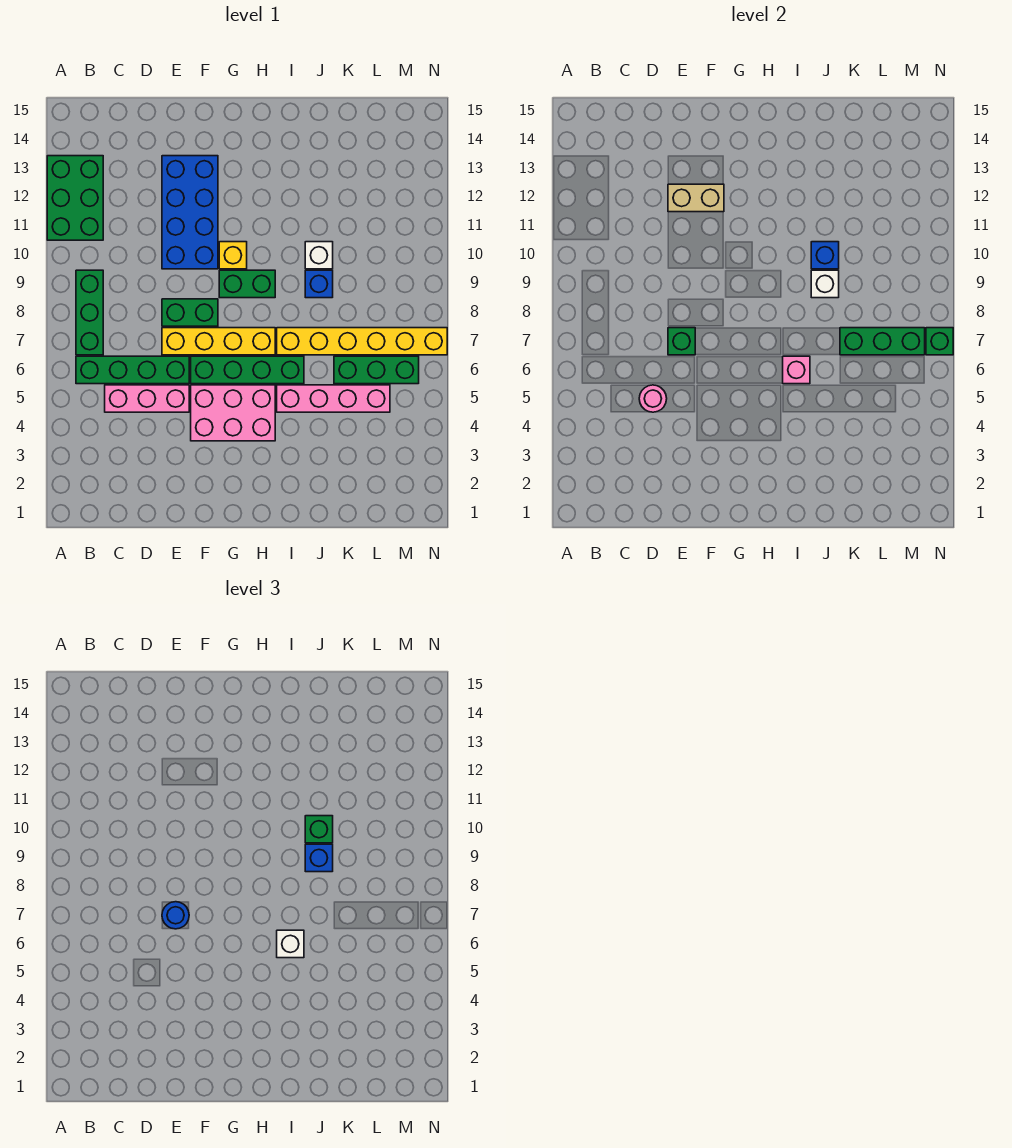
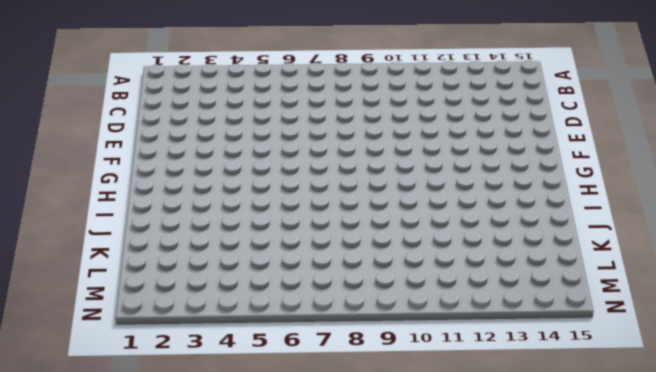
none -> green brick A11:B13 level 1
none -> green brick B6:E6 level 1
none -> green brick B7:B9 level 1

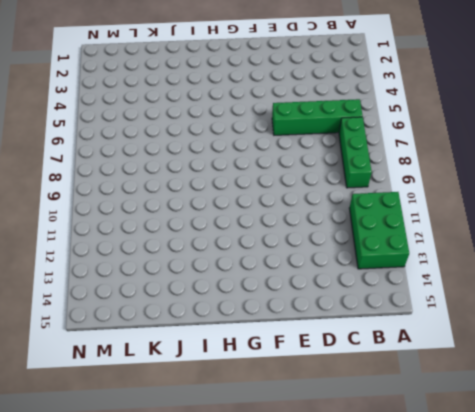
none -> pink brick C5:E5 level 1
none -> yellow brick E7:H7 level 1
none -> green brick E8:F8 level 1

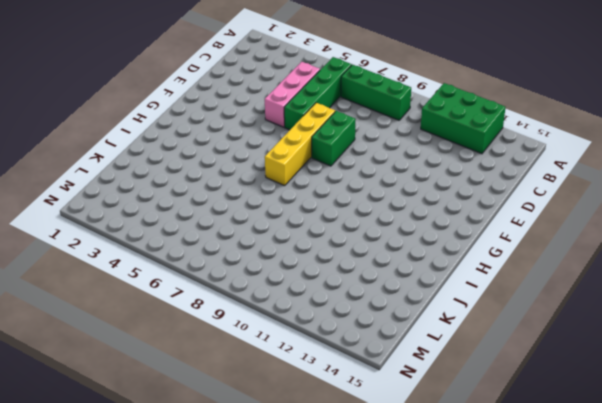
none -> blue brick E10:F13 level 1
none -> pink brick F4:H5 level 1
none -> green brick F6:I6 level 1

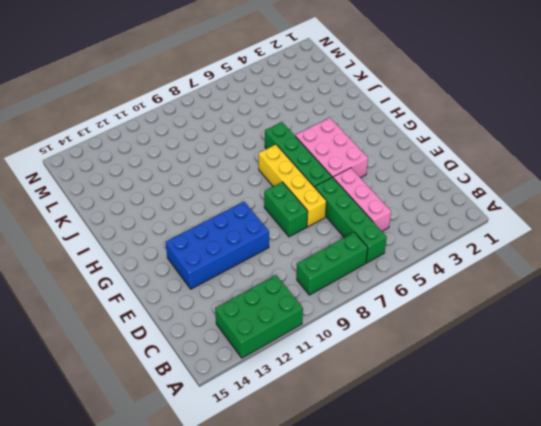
none -> green brick G9:H9 level 1
none -> yellow brick G10 level 1
none -> pink brick I5:L5 level 1

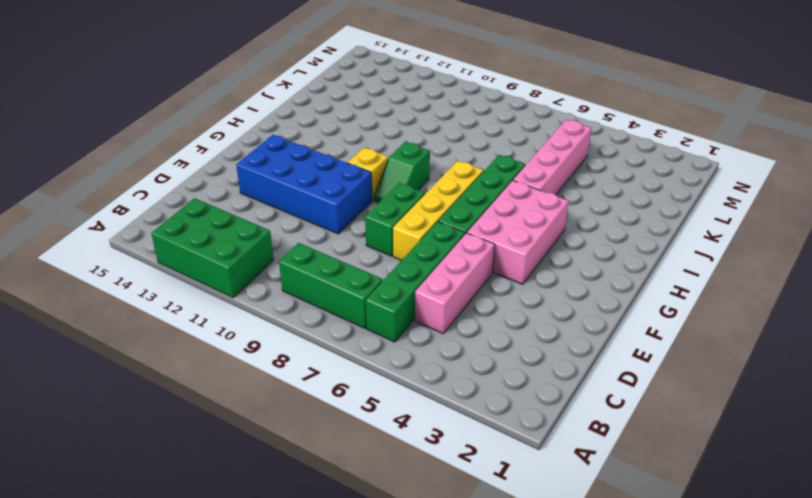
green slope G9:H9 level 1 top H -> green brick G9:H9 level 1
none -> yellow brick I7:N7 level 1
none -> blue brick J9 level 1
none -> white brick J10 level 1

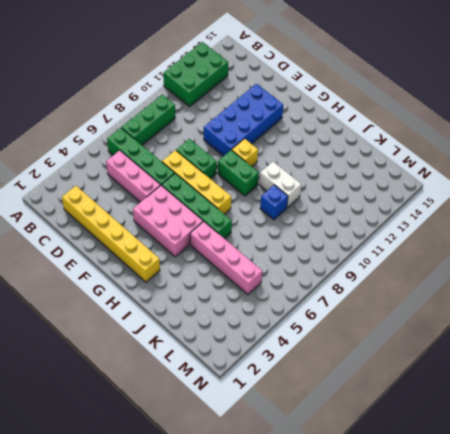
yellow brick C2:H2 level 1 -> yellow brick I7:N7 level 1
white brick I10:J10 level 1 -> white brick J10 level 1
none -> green brick K6:M6 level 1
none -> pink round brick D5 level 2
none -> green brick E7 level 2

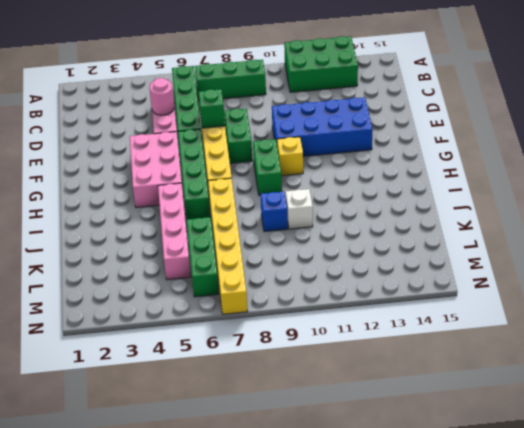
none -> tan brick E12:F12 level 2
none -> pink brick I6 level 2
none -> white brick J9 level 2

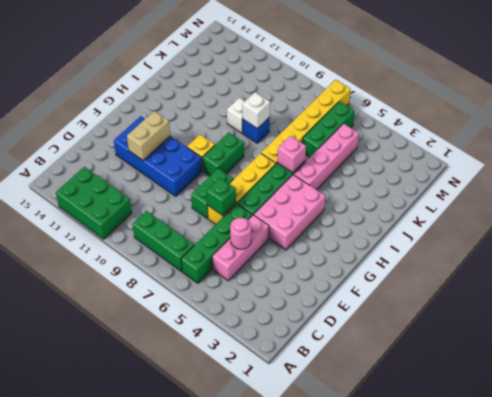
none -> blue brick J10 level 2
none -> green brick K7:M7 level 2
none -> green brick N7 level 2

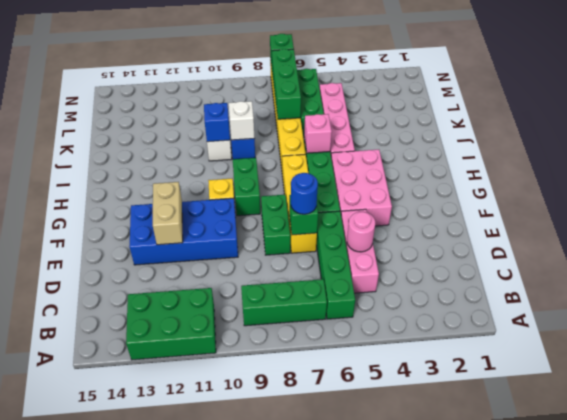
none -> white brick I6 level 3
none -> blue brick J9 level 3
none -> green brick J10 level 3

